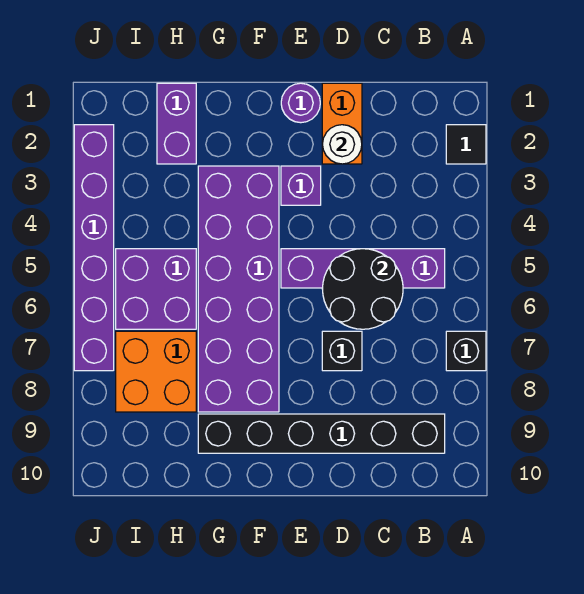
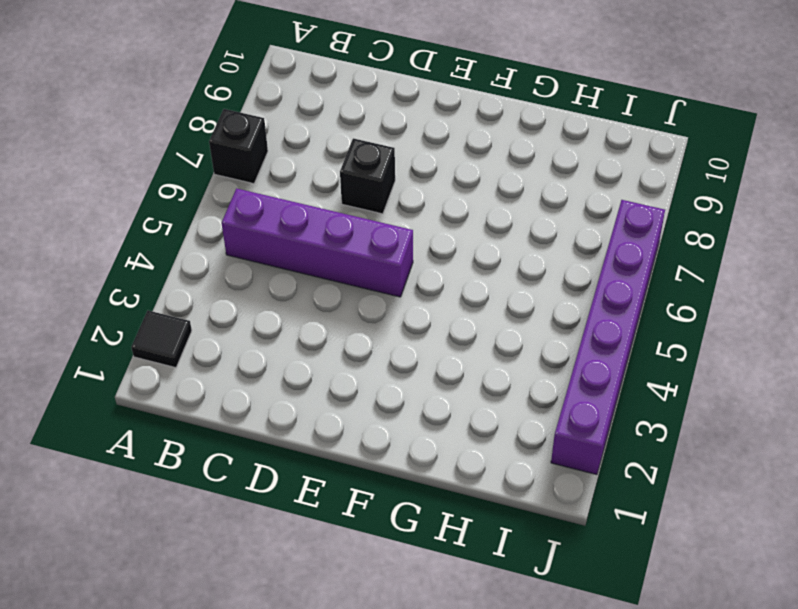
none -> black brick B9:G9 level 1
none -> orange brick D1:D2 level 1
none -> purple round brick E1 level 1

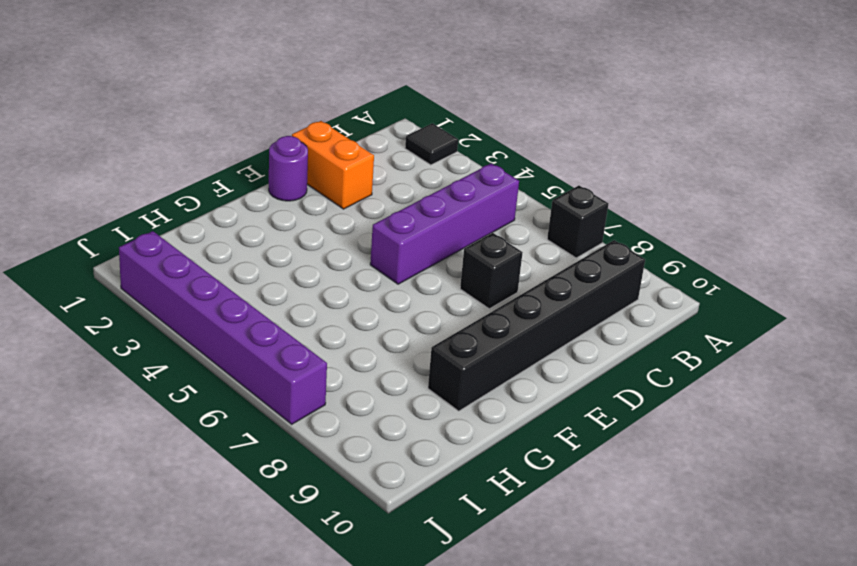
none -> purple brick E3 level 1
none -> purple brick F3:G8 level 1
none -> purple brick H1:H2 level 1

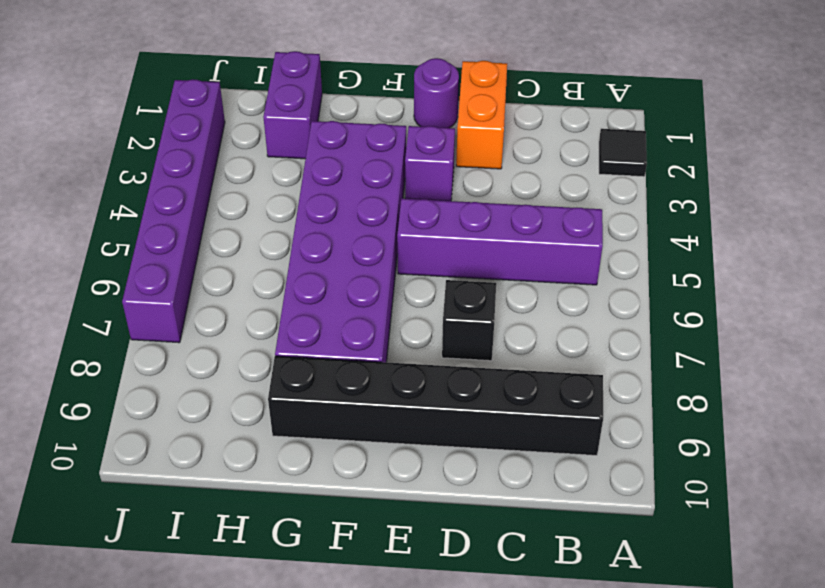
none -> black brick A7 level 1
none -> purple brick H5:I6 level 1
none -> orange brick H7:I8 level 1

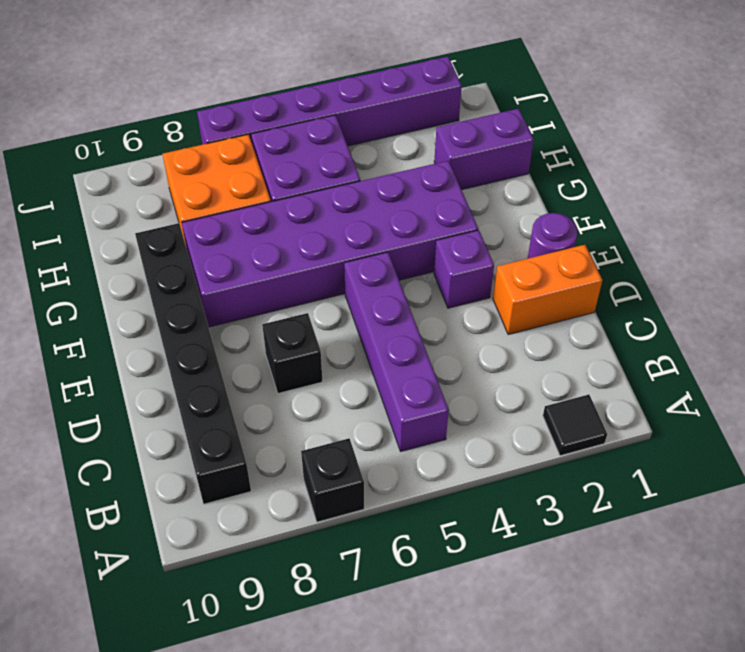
none -> black round brick C5:D6 level 2
none -> white round brick D2 level 2

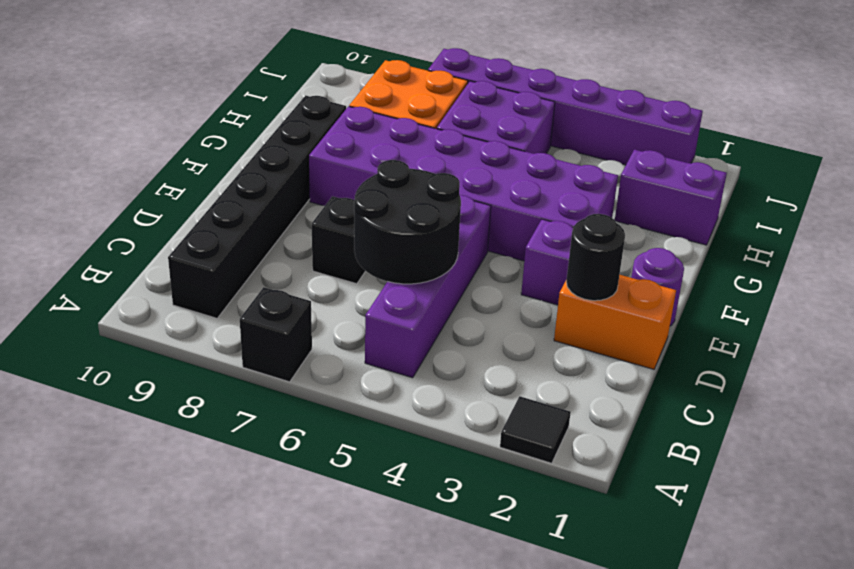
black round brick D2 level 2 -> white round brick D2 level 2

